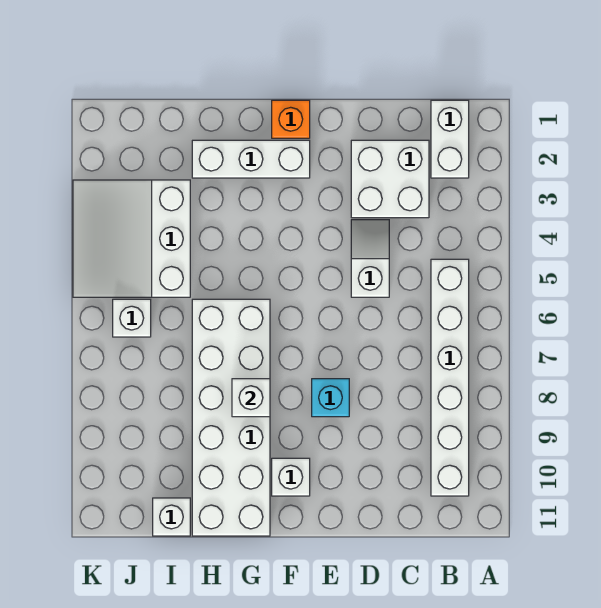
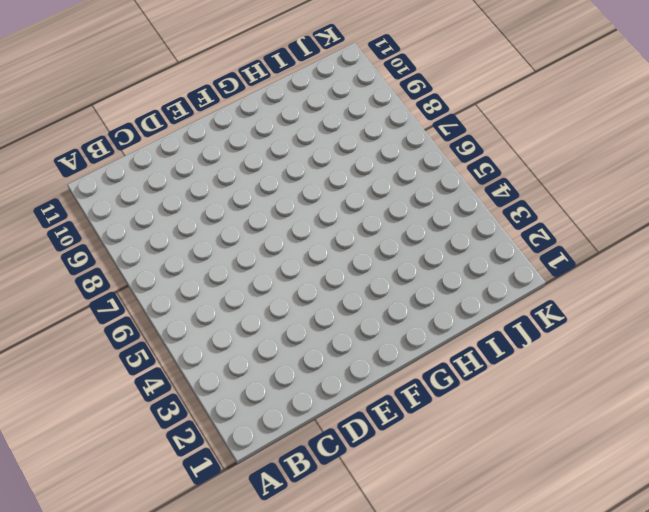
none -> white brick B1:B2 level 1
none -> white brick B5:B10 level 1
none -> white brick C2:D3 level 1

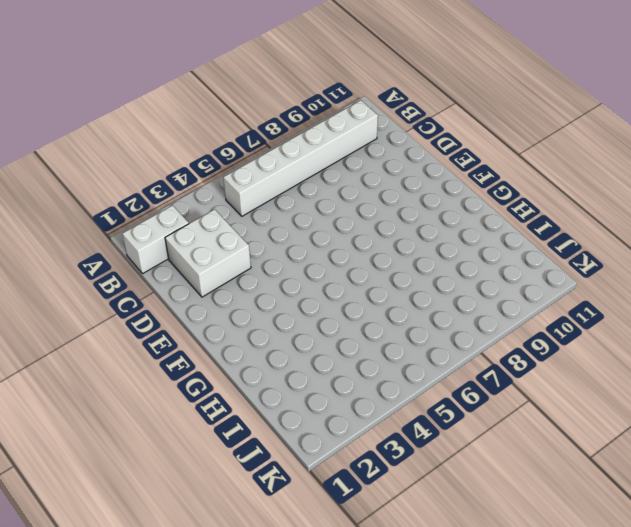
none -> white slope D4:D5 level 1 top 5
none -> cyan brick E8 level 1
none -> orange brick F1 level 1

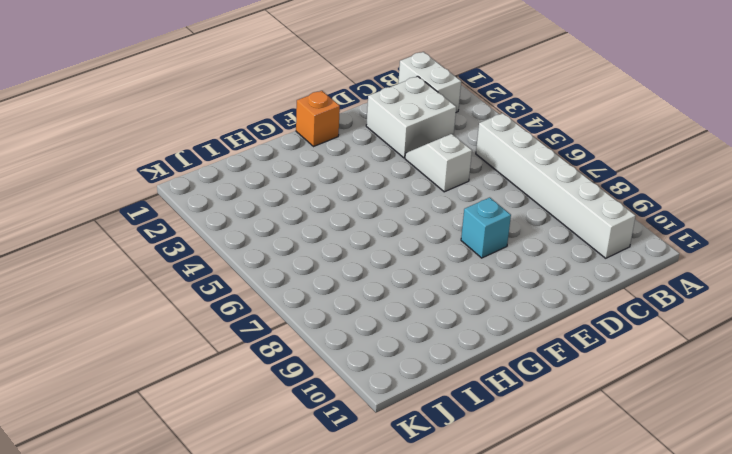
none -> white brick F2:H2 level 1
none -> white brick F10 level 1
none -> white brick G6:H11 level 1

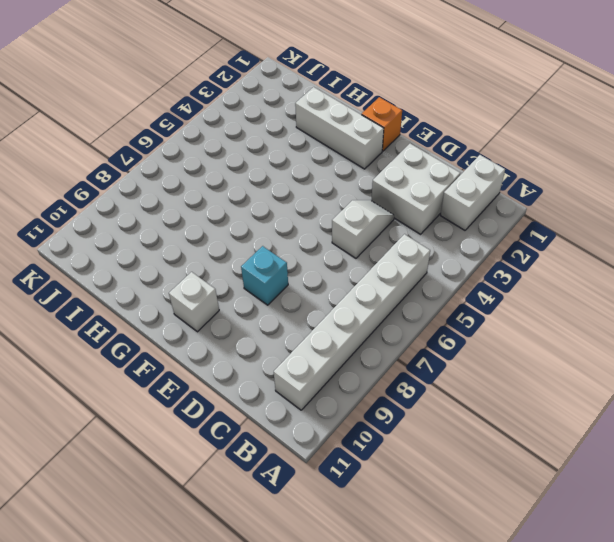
none -> white brick G6:H11 level 1
none -> white slope I3:K5 level 1 top I
none -> white brick I11 level 1

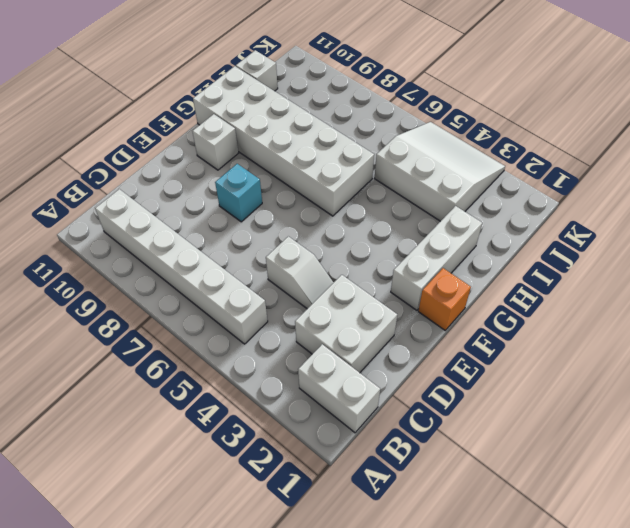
none -> white brick J6 level 1
none -> white brick G8 level 2

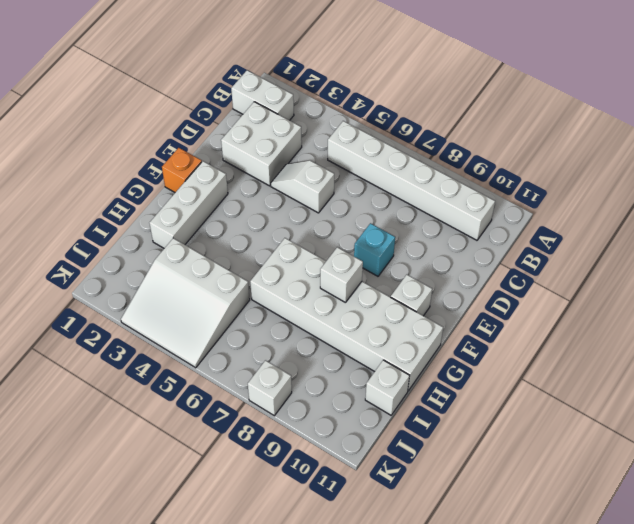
white brick K8 level 1 -> white brick J6 level 1

